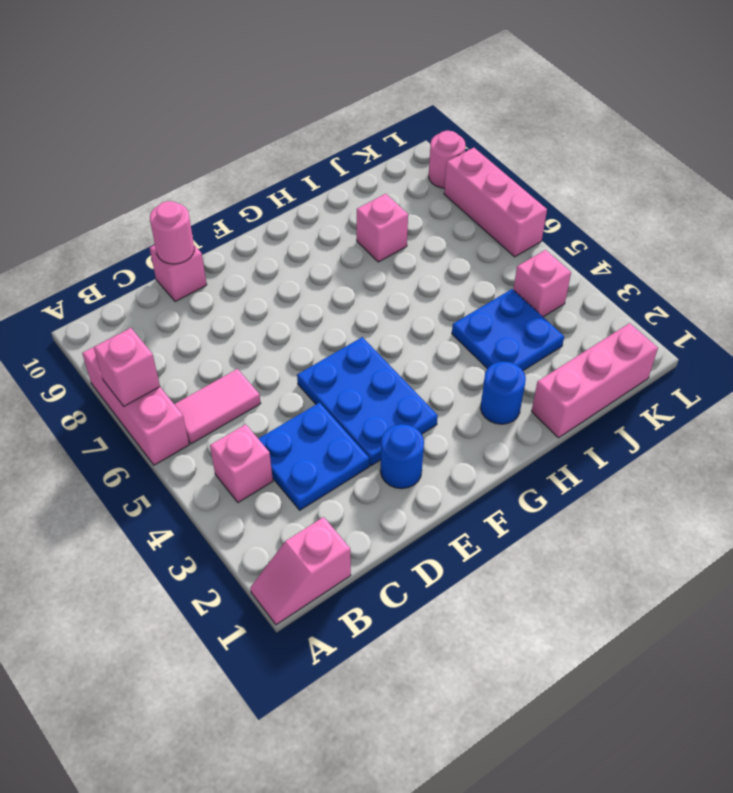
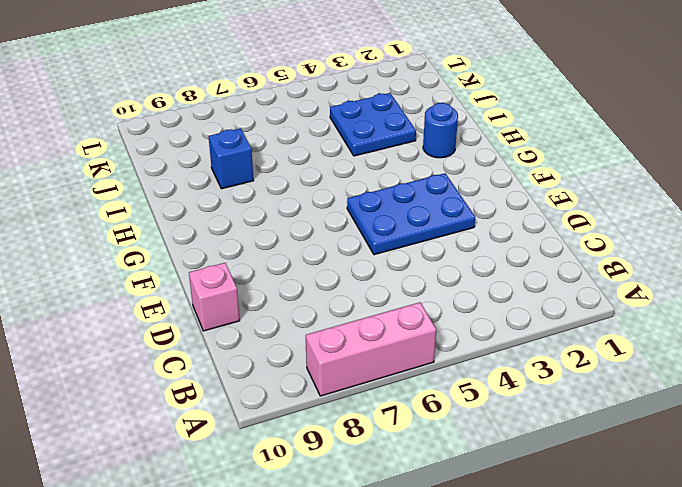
blue brick I8 level 1 -> pink brick I8 level 1
none -> pink slope A1:B1 level 1 top B
none -> pink brick B4 level 1
none -> pink tile B6:C6 level 1

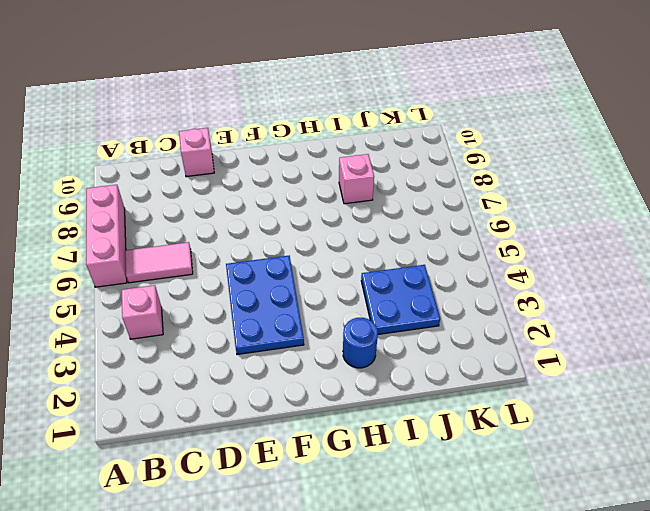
none -> pink slope A1:B1 level 1 top B
none -> blue plate C3:D4 level 1
none -> blue round brick E2 level 1

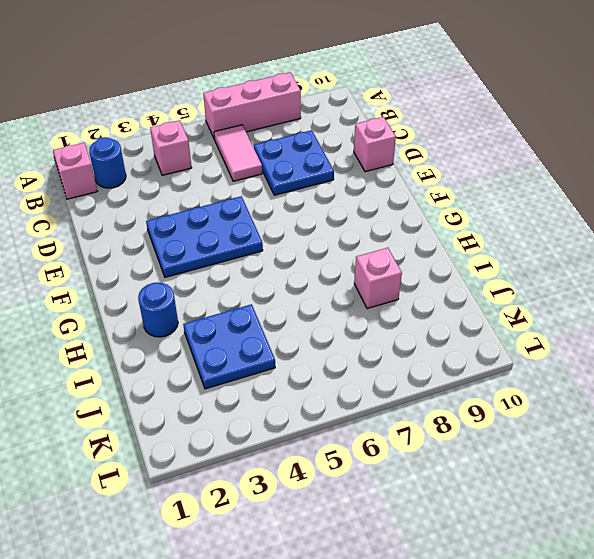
blue round brick B2 level 1 -> blue round brick E2 level 1
blue plate C7:D8 level 1 -> blue plate C3:D4 level 1
none -> pink brick I1:K1 level 1
none -> pink brick K4 level 1
none -> pink brick L6:L8 level 1

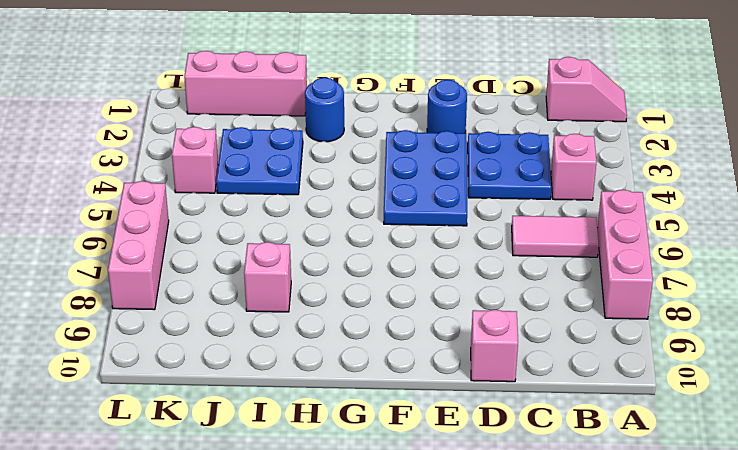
none -> pink round brick L9 level 1
none -> pink brick A7 level 2
none -> pink round brick D10 level 2

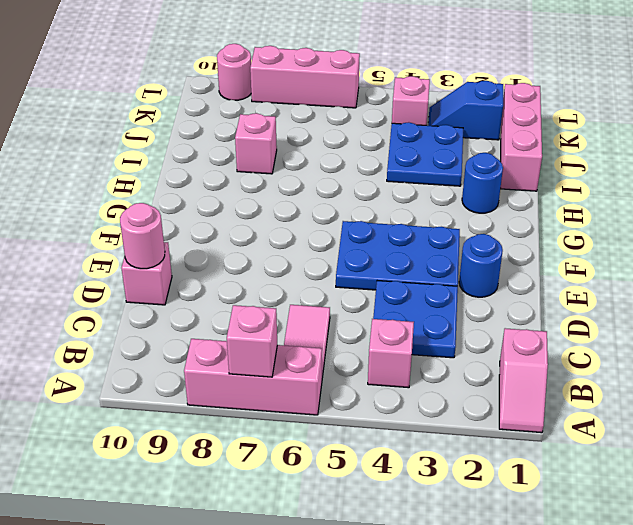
blue slope K2:K3 level 1 top 2 -> none

